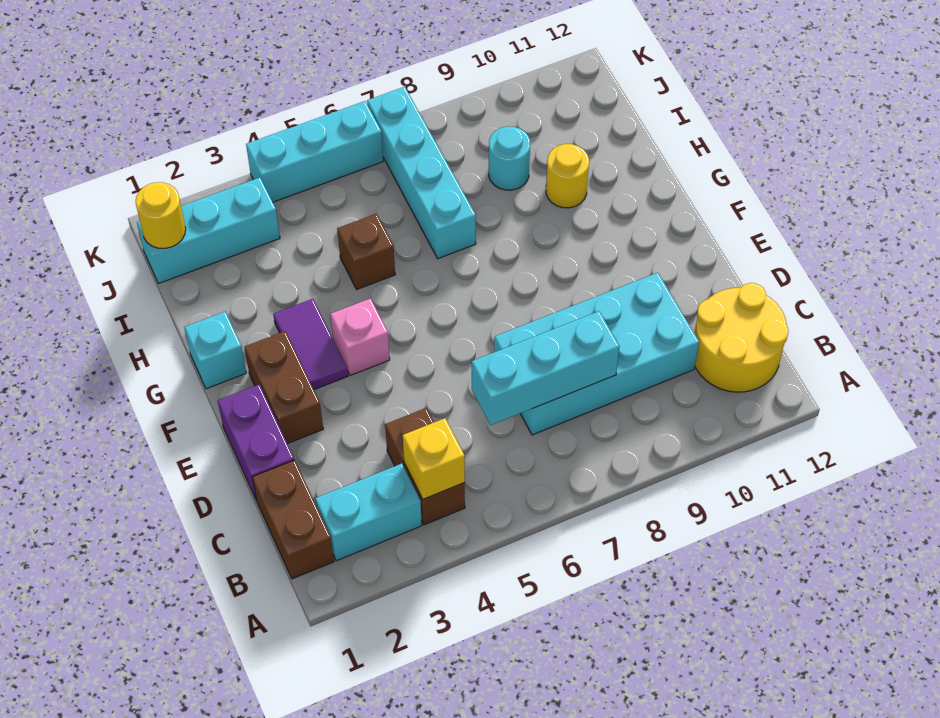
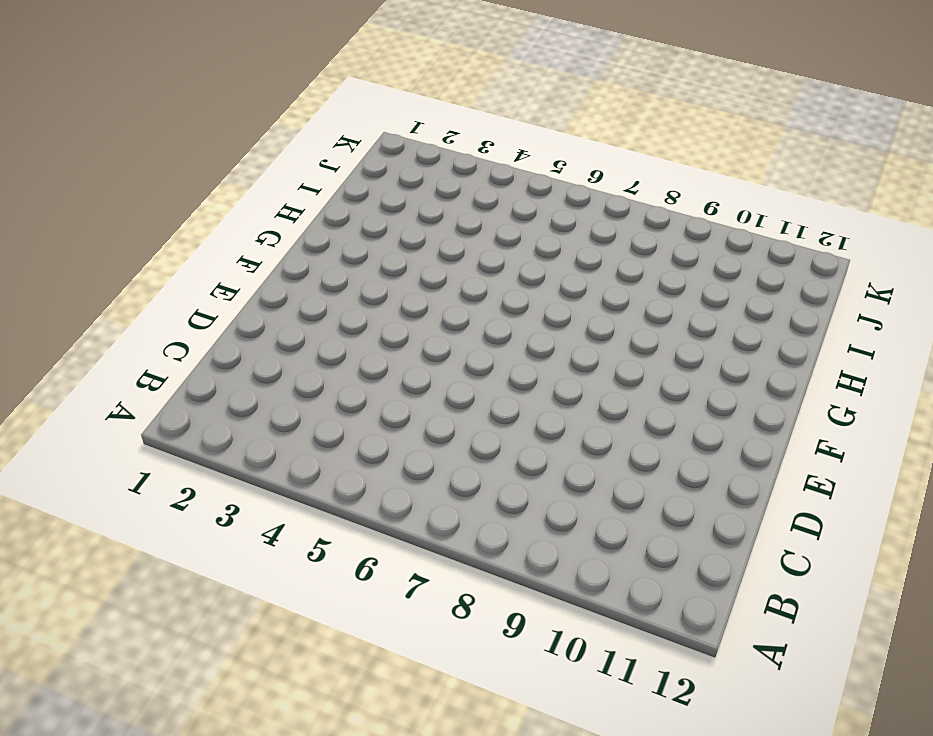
none -> brown brick B1:C1 level 1
none -> cyan brick B2:B3 level 1
none -> brown brick B4:C4 level 1

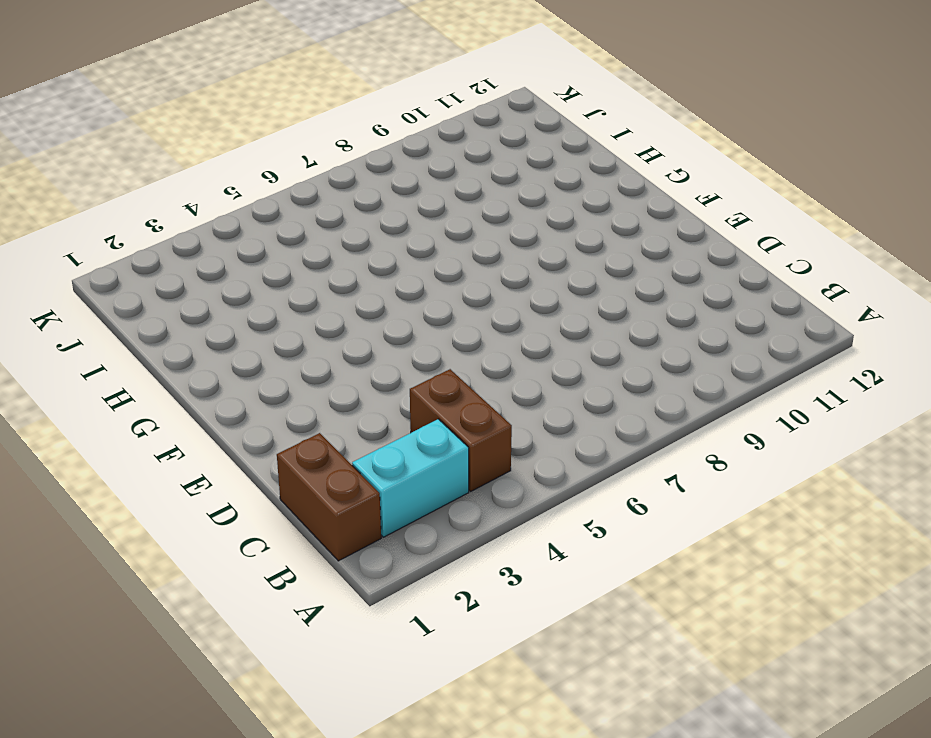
none -> yellow round brick B11:C12 level 1
none -> cyan brick C7:D10 level 1
none -> purple brick D1:E1 level 1

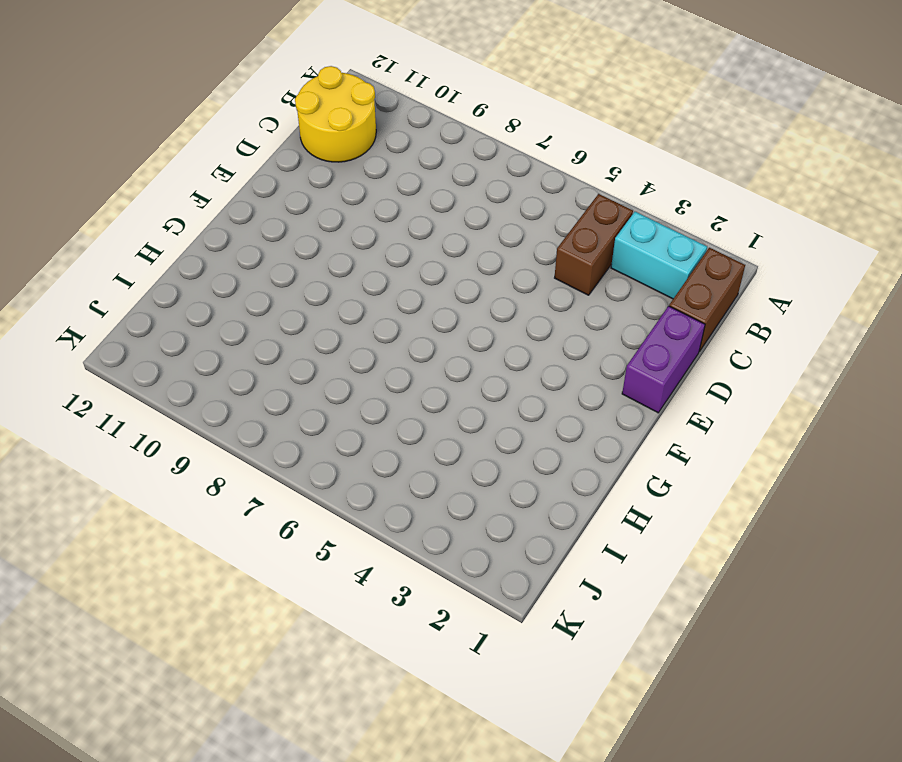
none -> cyan brick C7:D10 level 1
none -> brown brick E2:F2 level 1
none -> purple tile F3:G3 level 1

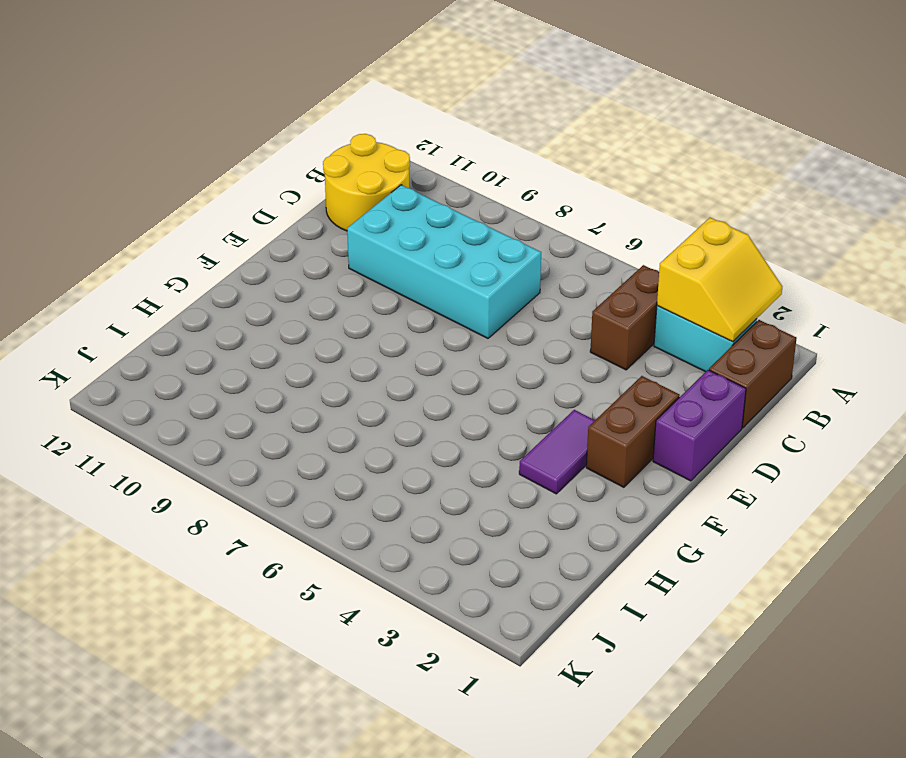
yellow slope A2:B3 level 2 top 3 -> none
none -> pink brick F4 level 1
none -> cyan brick G1 level 1
none -> brown brick H5 level 1

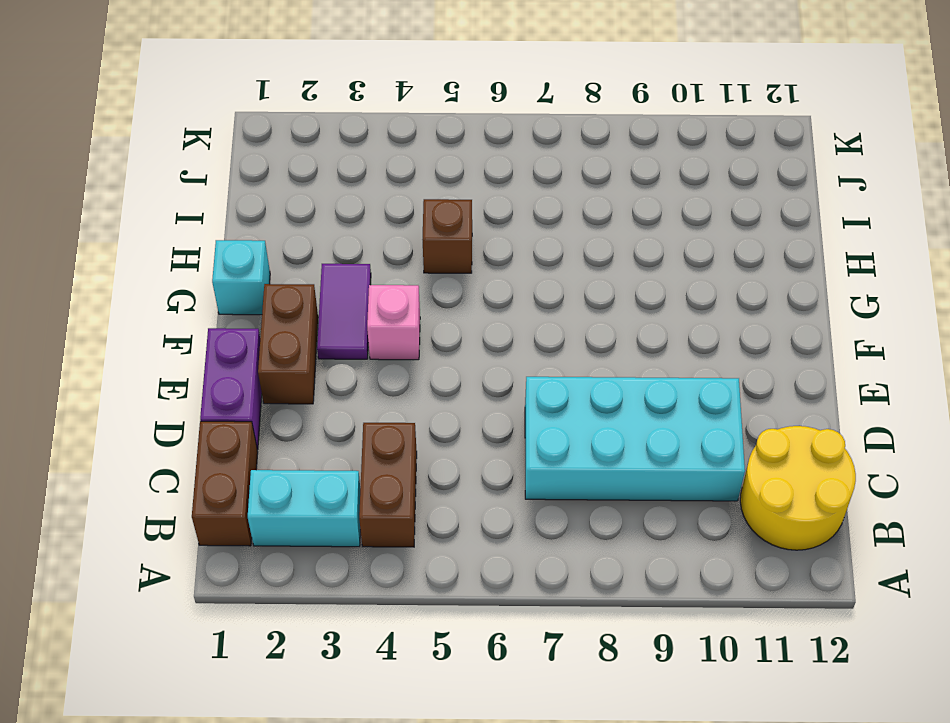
none -> cyan brick H7:K7 level 1
none -> yellow round brick H10 level 1
none -> cyan round brick I9 level 1

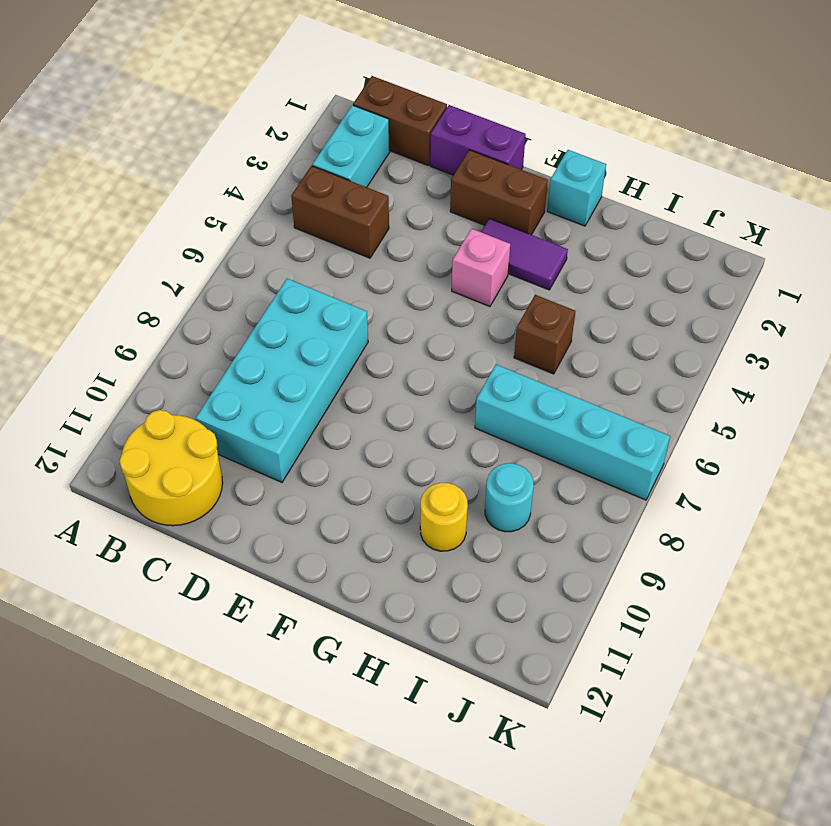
none -> cyan brick J1:J3 level 1
none -> cyan brick K4:K6 level 1
none -> yellow brick B4 level 2

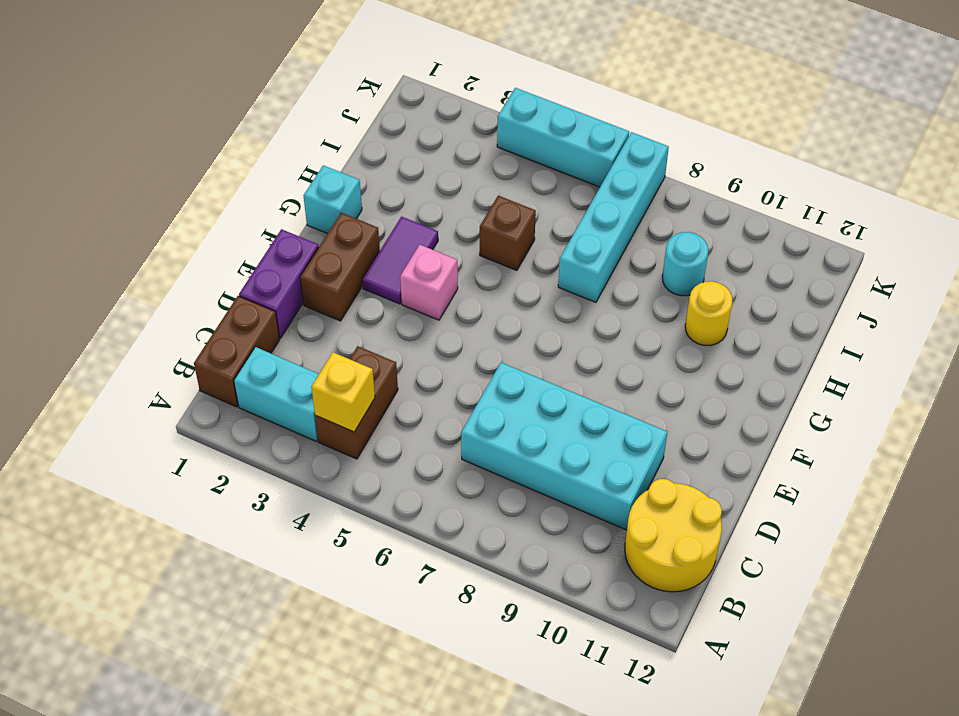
none -> cyan brick J1:J3 level 1
none -> cyan brick C6:C8 level 2
none -> yellow round brick J1 level 2

